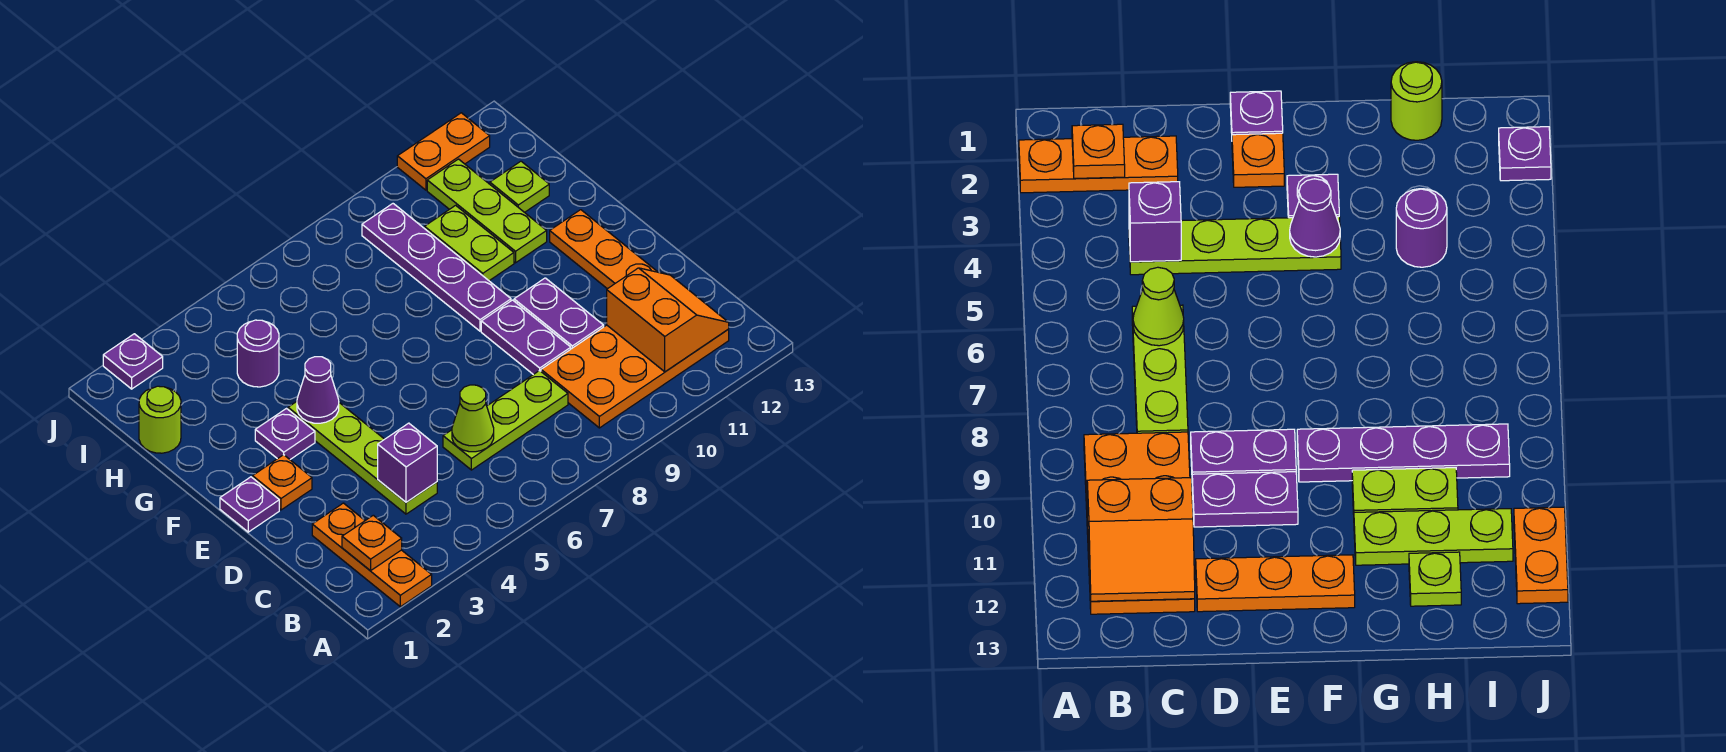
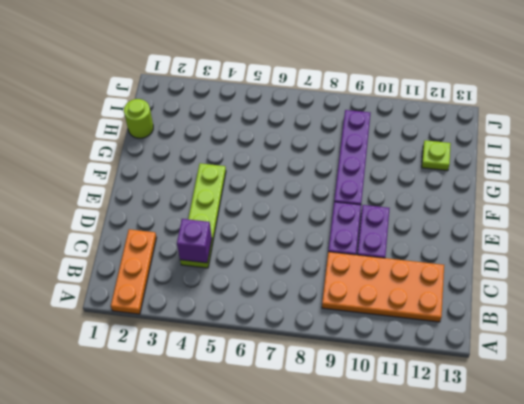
none -> lime plate C6:C8 level 1
none -> orange plate D12:F12 level 1
none -> purple plate E1 level 1

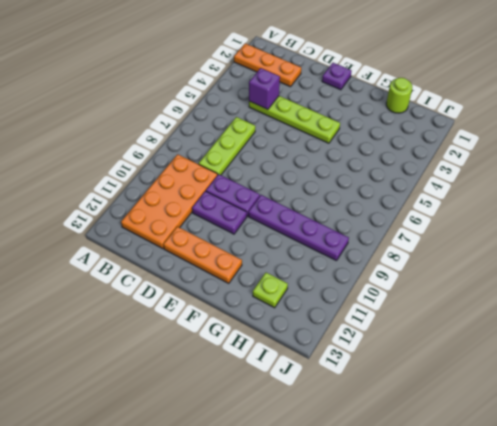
none -> orange plate E2 level 1
none -> purple plate F3 level 1
none -> lime plate G10:H10 level 1

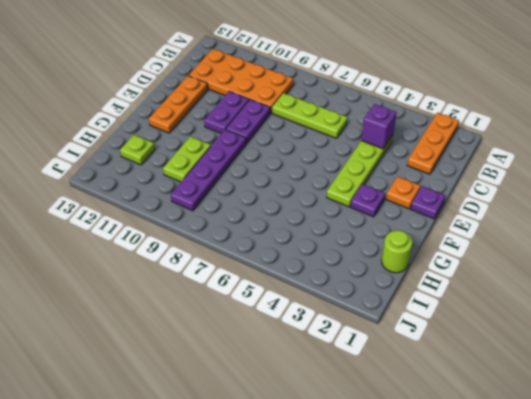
none -> lime plate G11:I11 level 1
none -> purple round brick H4 level 1
none -> purple plate J2 level 1

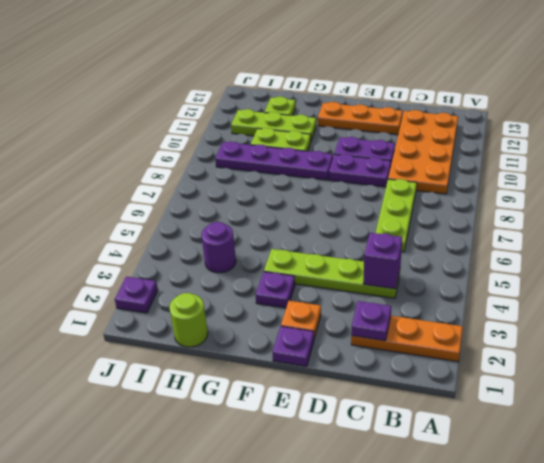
purple plate C2 level 2 -> none
none -> orange plate J11:J12 level 1
none -> orange plate B2 level 2
none -> orange slope B11:C12 level 2 top 11

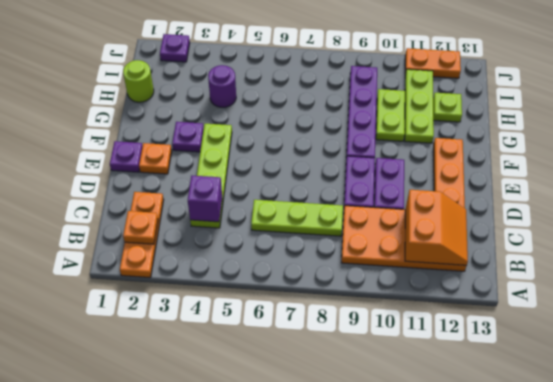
none -> lime cone C6 level 2
none -> purple cone F4 level 2

